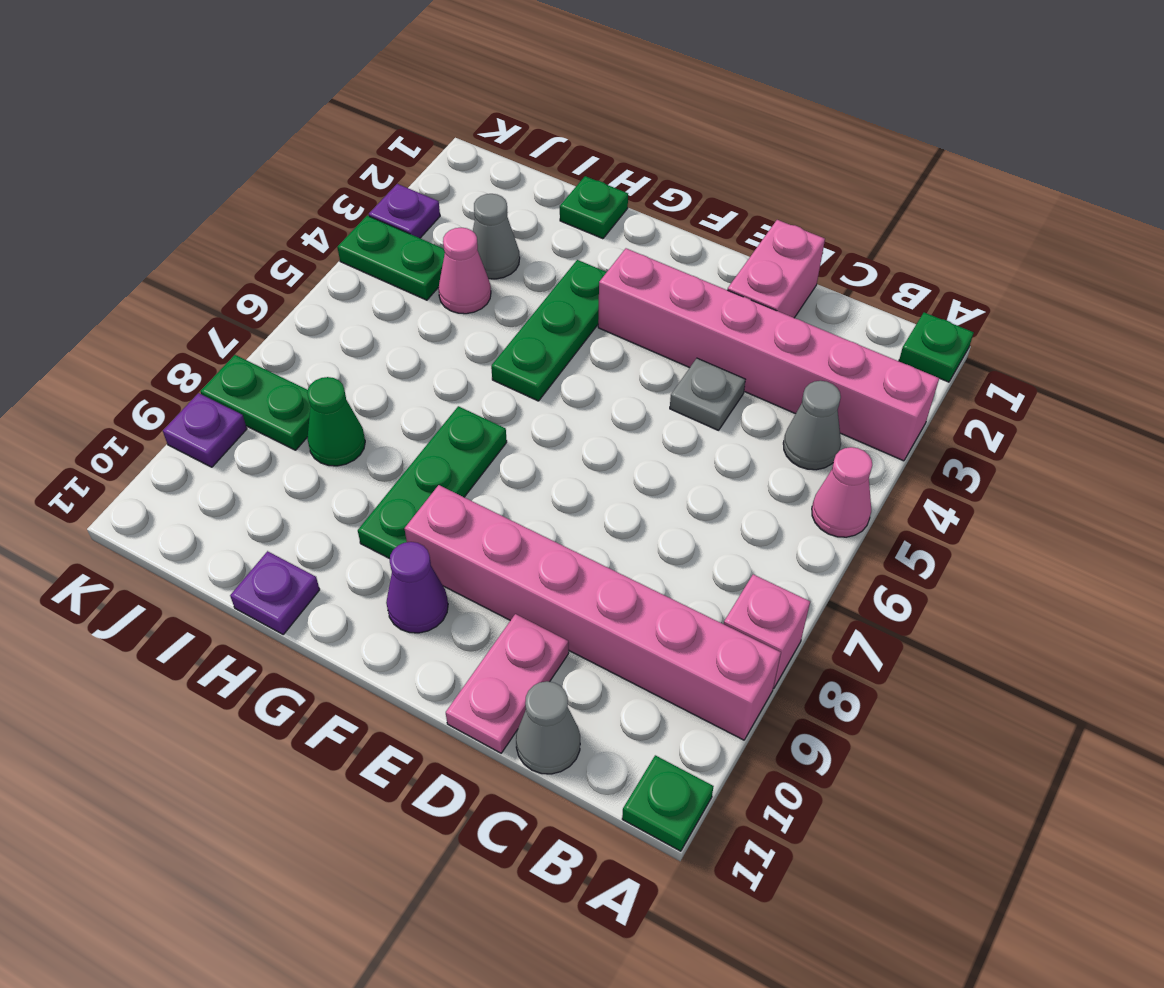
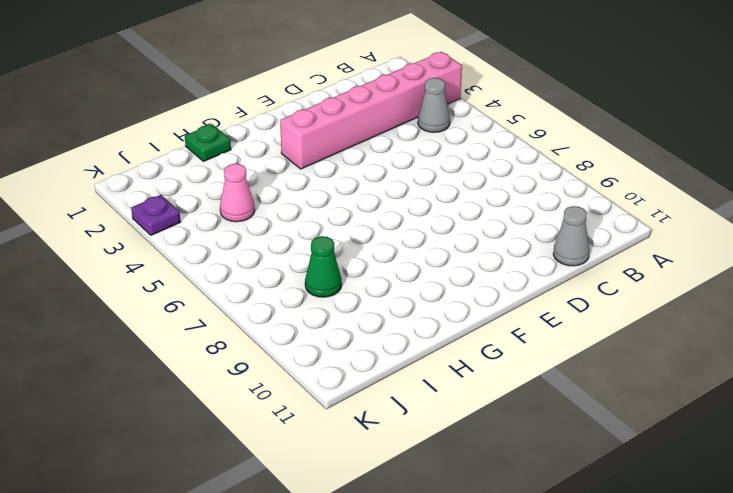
none -> green plate A1 level 1
none -> pink cone A5 level 1
none -> pink brick A8 level 1

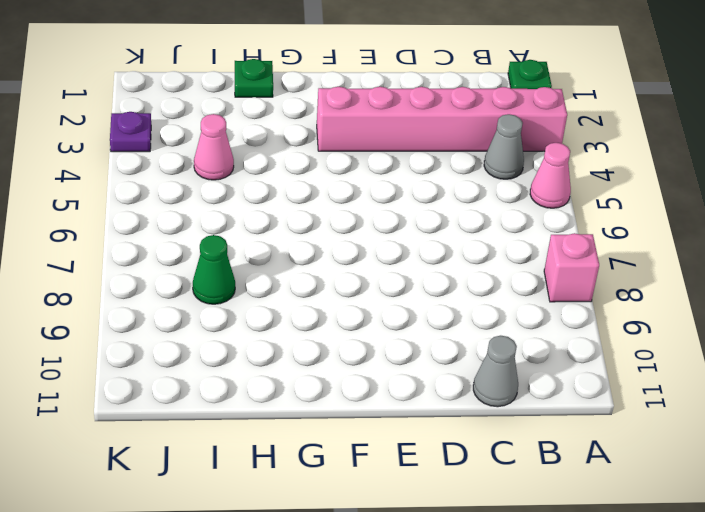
none -> pink brick A9:F9 level 1
none -> green plate A11 level 1
none -> pink brick D1:D2 level 1

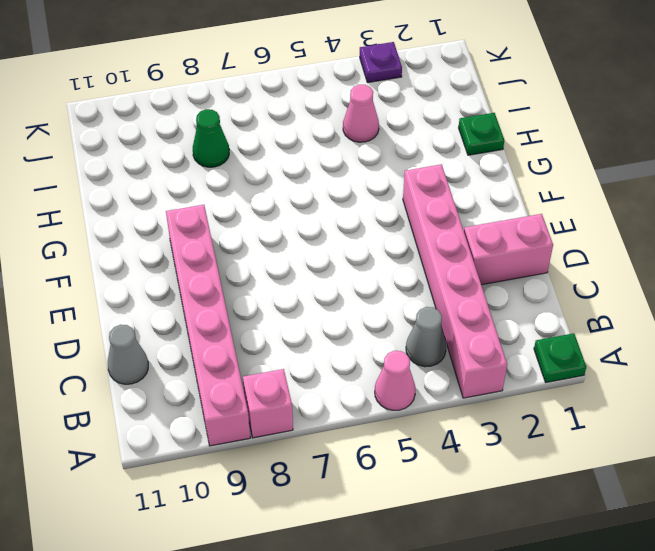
none -> green plate A11 level 1
none -> grey plate D4 level 1
none -> pink plate D10:D11 level 1

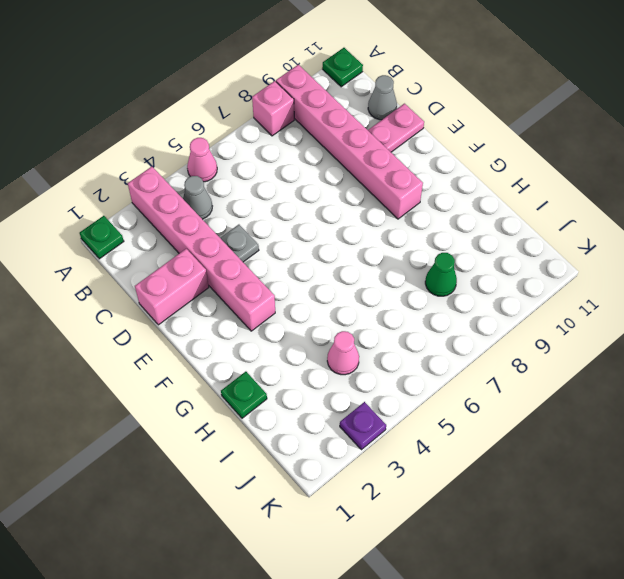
none -> purple cone F10 level 1
none -> green plate G3:G5 level 1
none -> green plate G7:G9 level 1

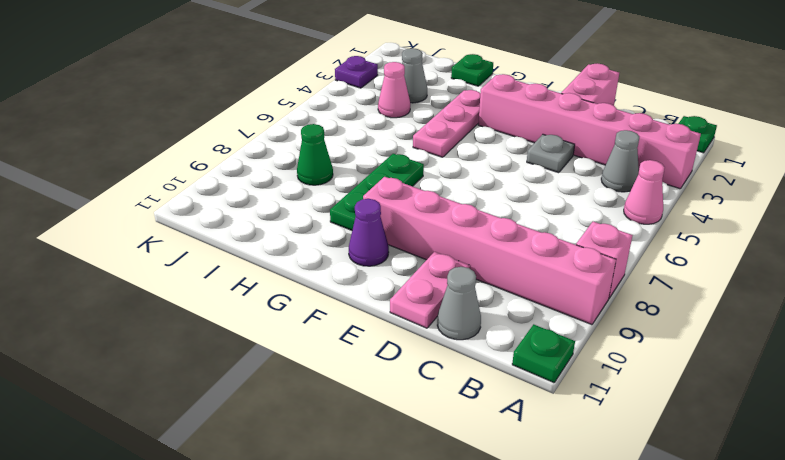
pink plate G3:G5 level 1 -> green plate G3:G5 level 1
none -> purple plate H11 level 1
none -> green plate J4:K4 level 1
none -> green plate J8:K8 level 1

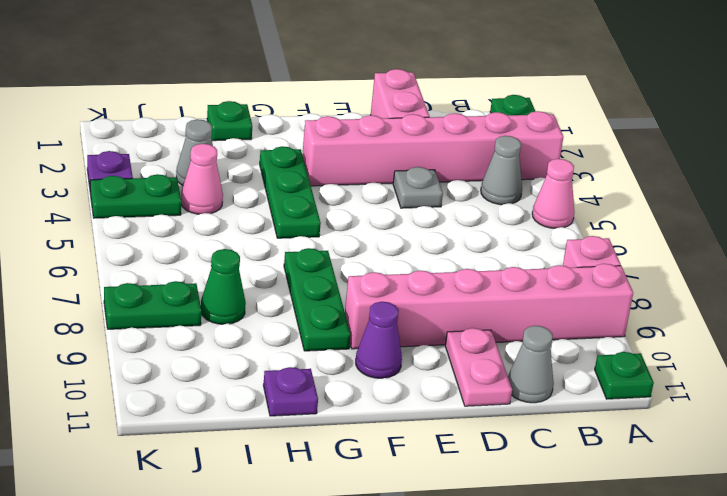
none -> purple plate K9 level 1

